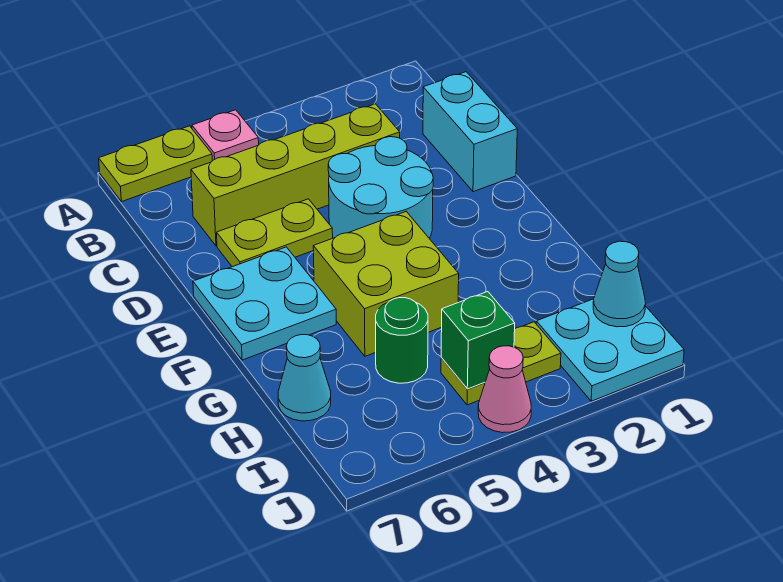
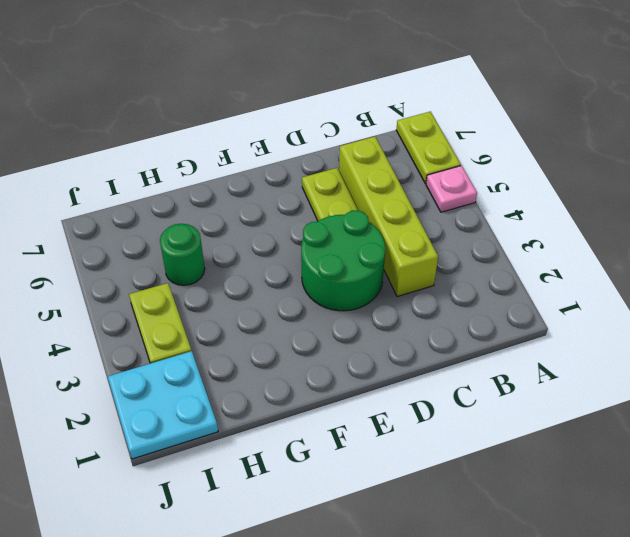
green round brick D3:E4 level 1 -> cyan round brick D3:E4 level 1
none -> cyan brick C1:D1 level 1
none -> cyan plate E6:F7 level 1
none -> lime brick F4:G5 level 1

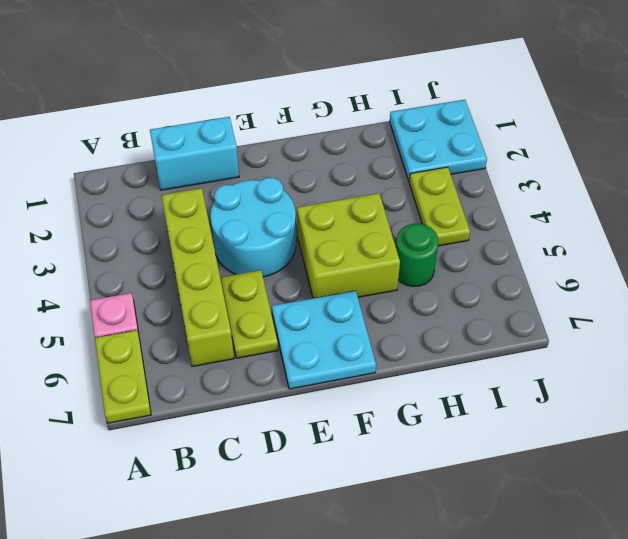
none -> cyan cone H7 level 1
none -> pink cone J4 level 1
none -> cyan cone I1 level 2

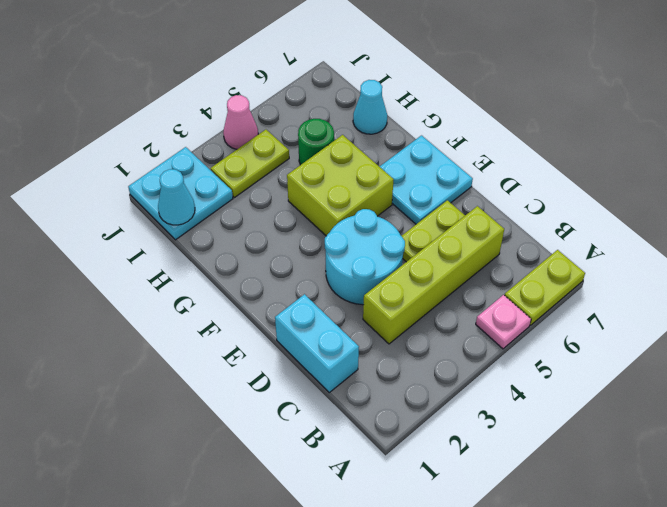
none -> green brick I4 level 2

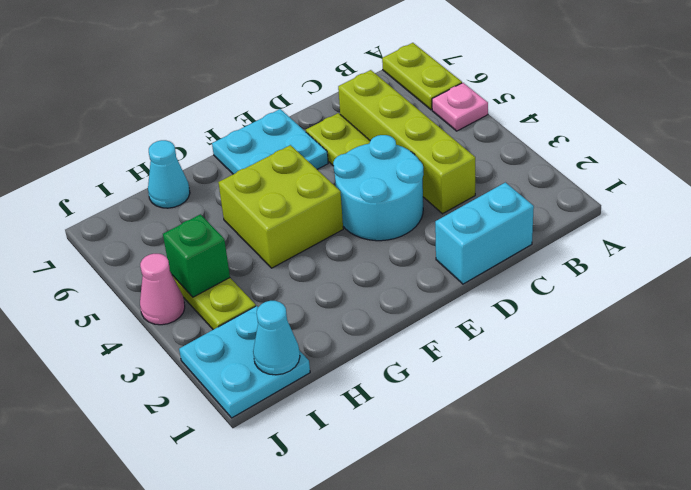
none -> green round brick H5 level 1

